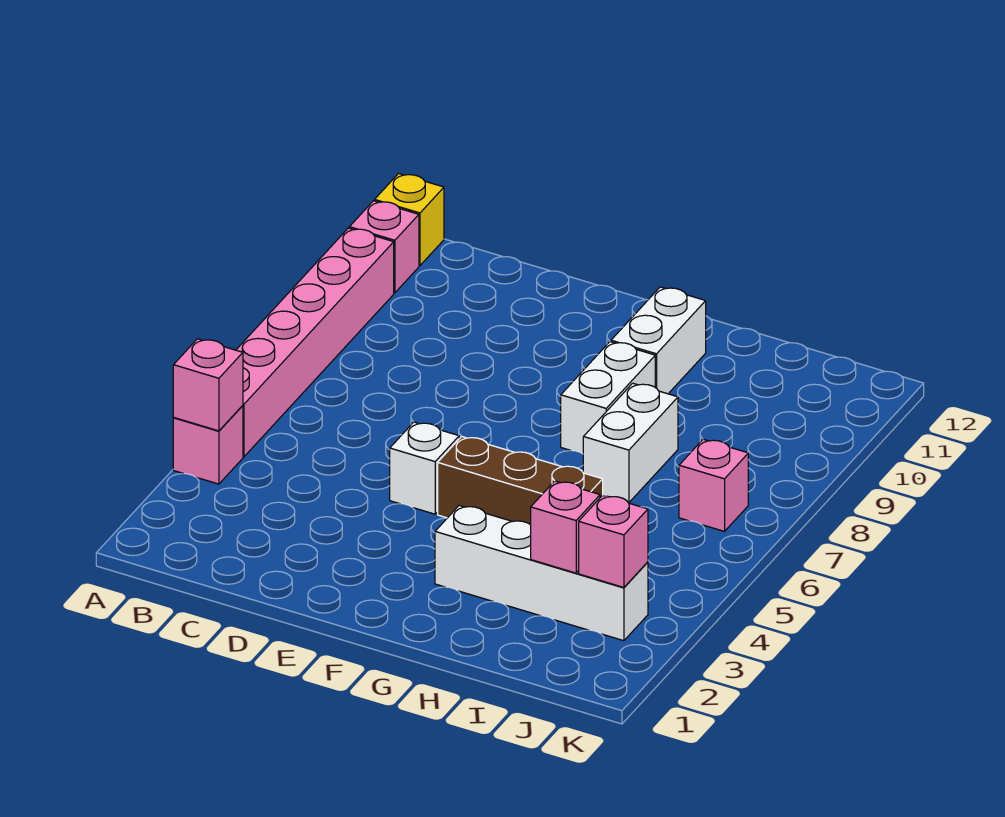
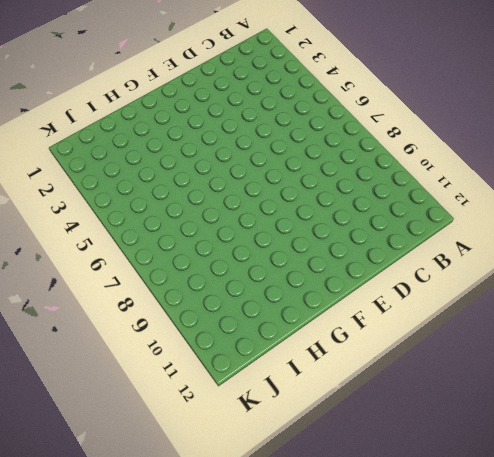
none -> pink brick A4 level 1
none -> pink brick A5:A10 level 1
none -> pink brick A11 level 1

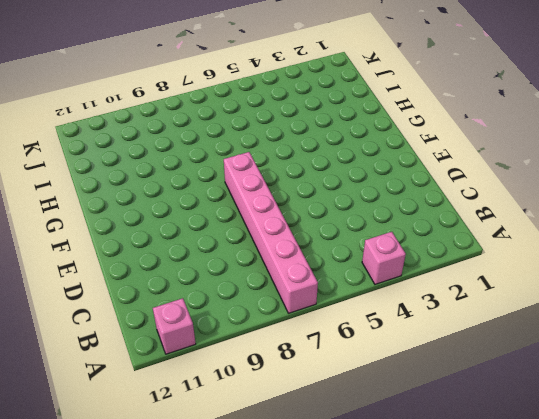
pink brick A7:F7 level 1 -> pink brick A5:A10 level 1
none -> yellow brick A12 level 1
none -> white brick E5 level 1
none -> brown brick F5:H5 level 1

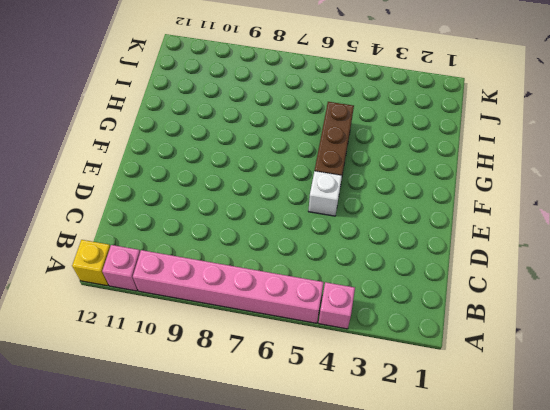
none -> white brick G3:J3 level 1
none -> white brick G8:G9 level 1
none -> white brick G10:G11 level 1

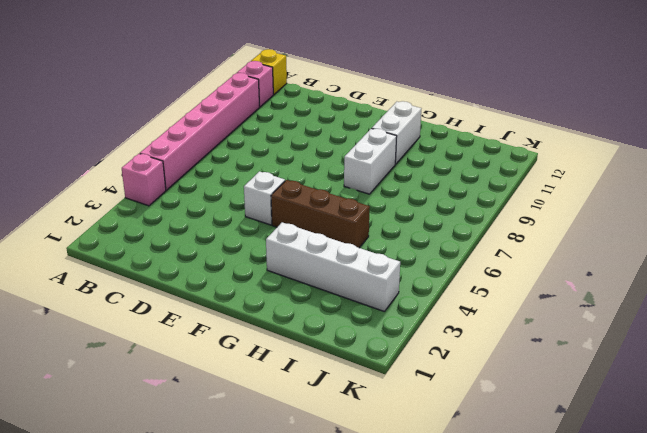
none -> white brick H7:H8 level 1
none -> pink brick J7 level 1
none -> pink brick A4 level 2

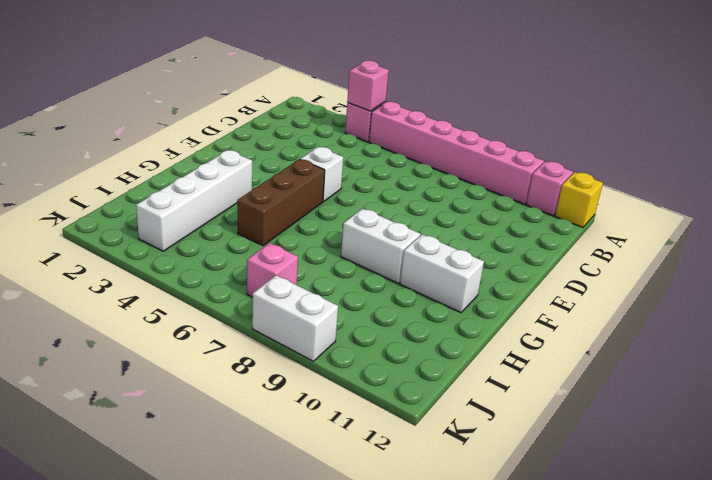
white brick K8:K9 level 1 -> white brick H7:H8 level 1
none -> pink brick I3 level 2
none -> pink brick J3 level 2

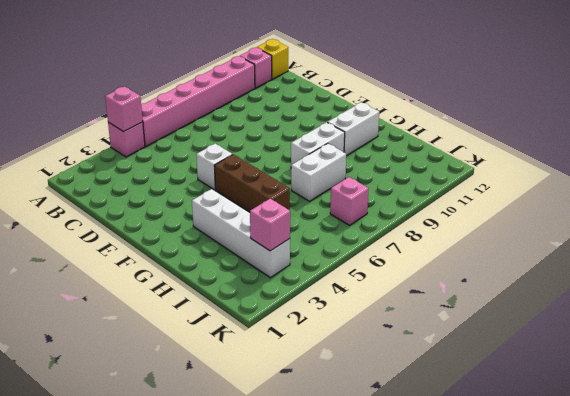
none -> pink brick I3 level 2

